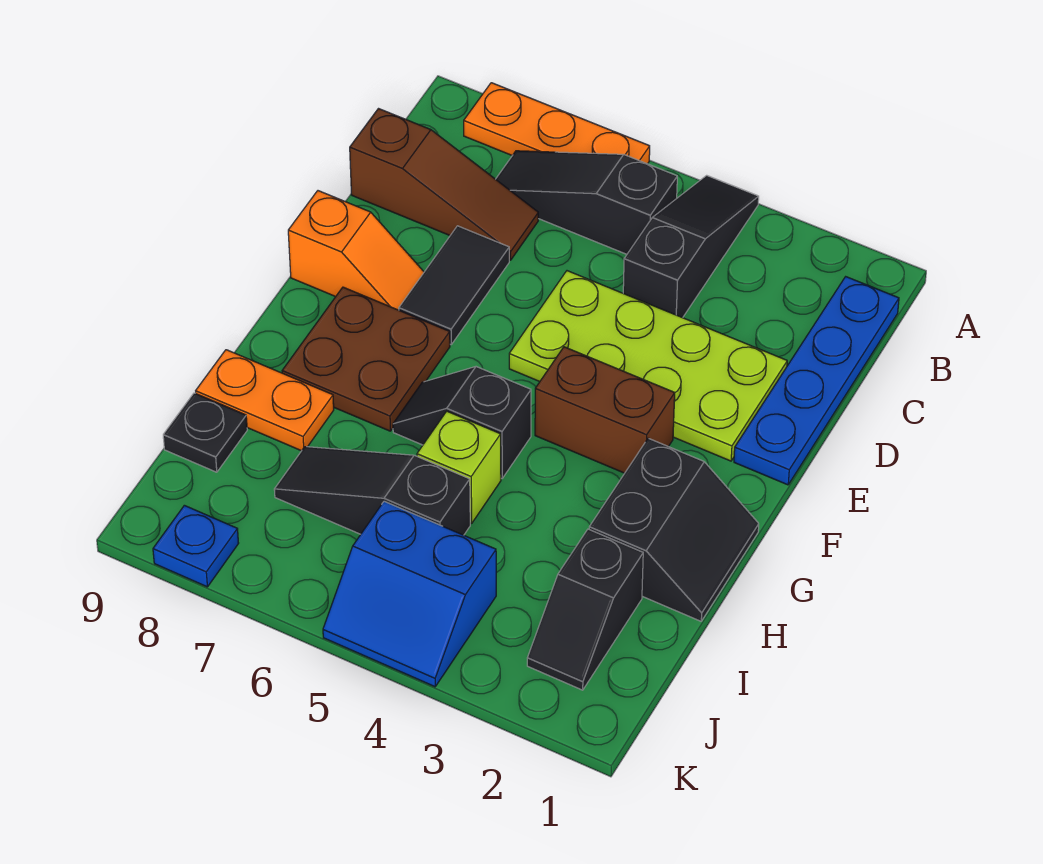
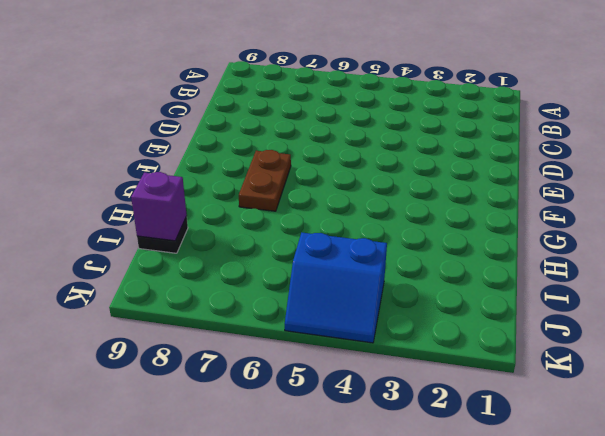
brown plate F7:G7 level 1 -> brown plate F7:G8 level 1
purple brick I9 level 2 -> none
none -> black slope A4:C4 level 1 top C
none -> orange plate A6:A8 level 1
none -> blue plate B1:E1 level 1

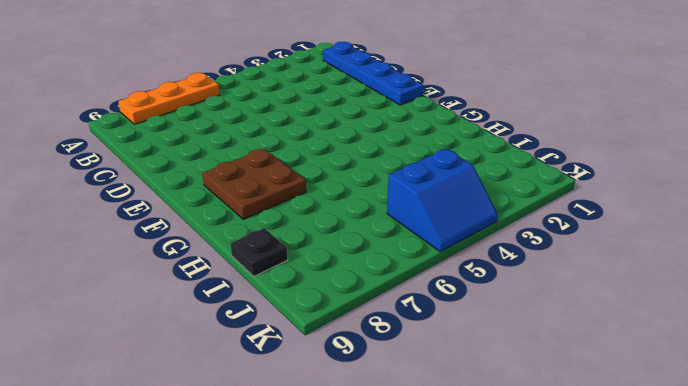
none -> black slope A4:C4 level 1 top C
none -> black slope B5:B7 level 1 top 5
none -> brown slope C7:C9 level 1 top 9

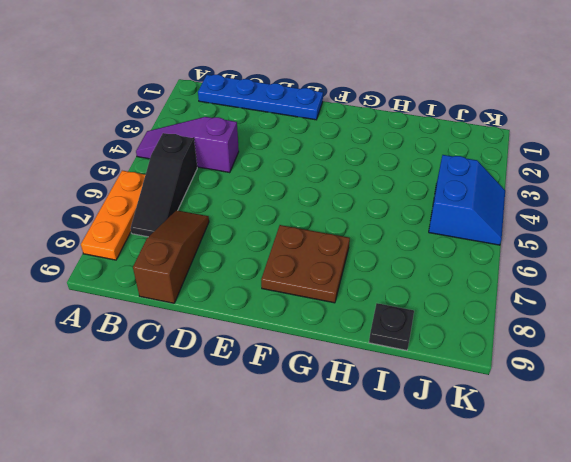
purple slope A4:C4 level 1 top C -> black slope A4:C4 level 1 top C
none -> lime plate D2:E5 level 1
none -> black tile D7:E7 level 1
none -> orange slope E8:E9 level 1 top 9

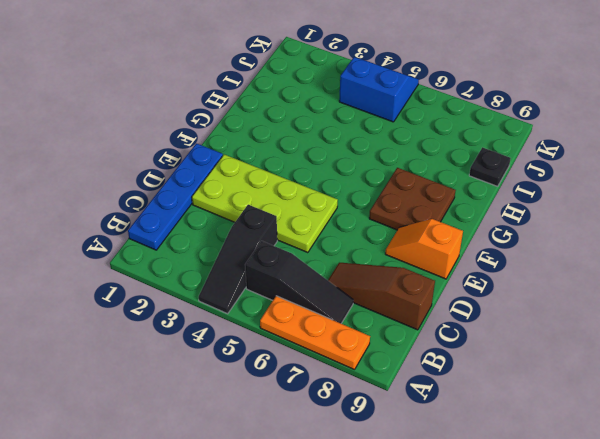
none -> black tile D7:E7 level 1
none -> brown brick F3:F4 level 1
none -> black slope G1:H2 level 1 top 2

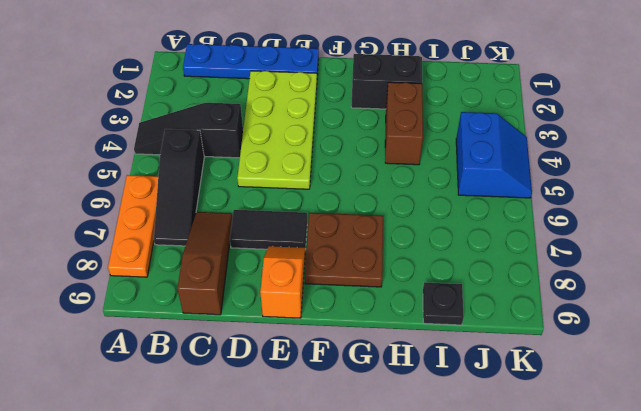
brown brick H3:H4 level 1 -> brown brick F3:F4 level 1
none -> black slope G5:G6 level 1 top 5
none -> lime brick H5 level 1
none -> orange plate H8:H9 level 1

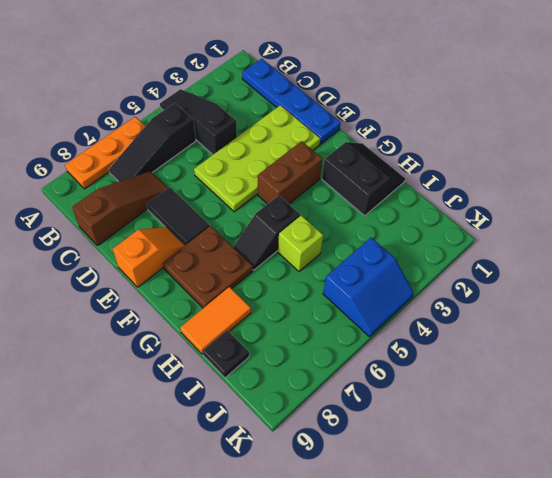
orange tile H8:H9 level 1 -> orange plate H8:H9 level 1
none -> black slope I2:J2 level 1 top I
none -> black slope I5:I7 level 1 top 5
none -> blue plate K8 level 1

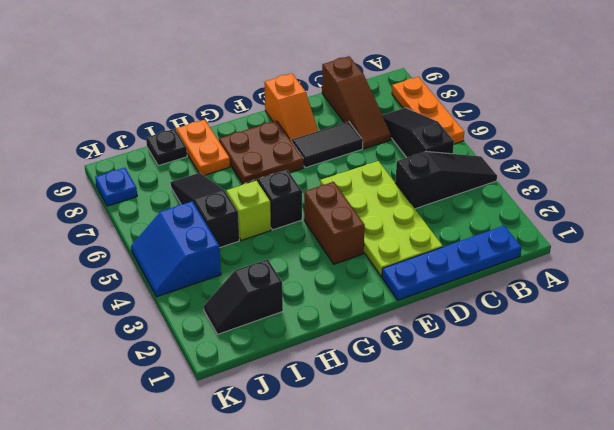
none -> black slope G1:H2 level 1 top 2

